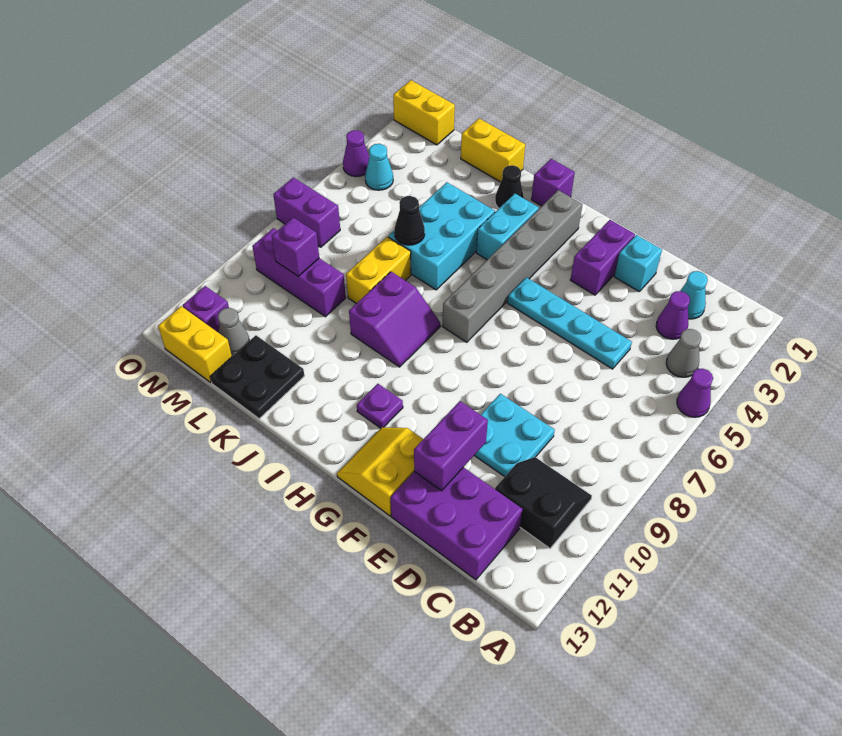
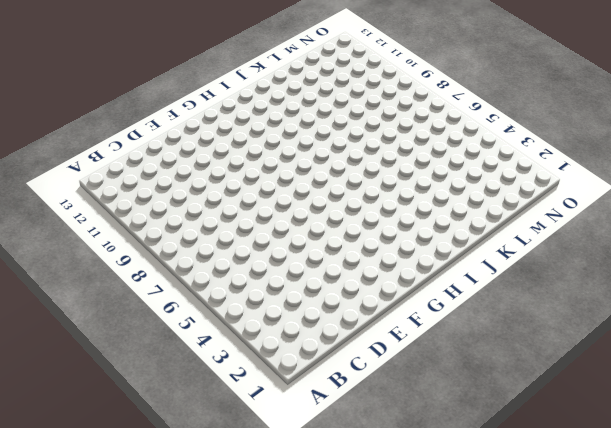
none -> purple cone A5 level 1
none -> grey cone B4 level 1
none -> black slope B10:C11 level 1 top 11
none -> cyan cone C2 level 1

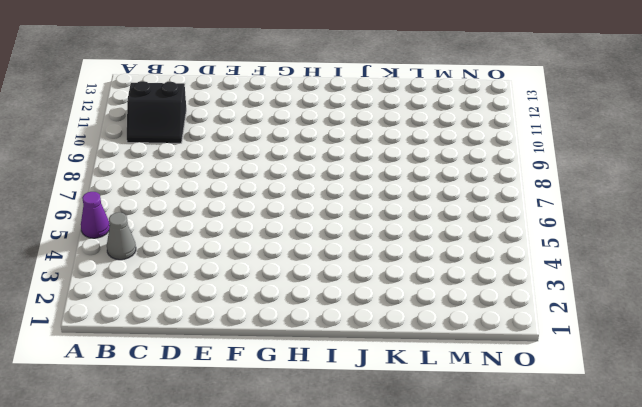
none -> cyan cone C2 level 1
none -> purple cone C3 level 1
none -> purple brick C12:E13 level 1
none -> cyan plate D5:G5 level 1

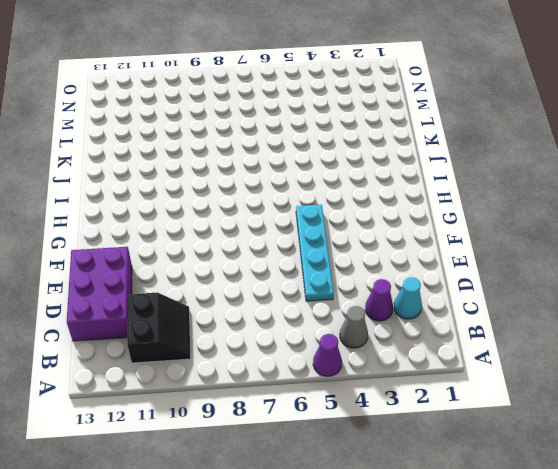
none -> cyan plate D9:E10 level 1
none -> cyan brick E2 level 1
none -> purple brick F2:F3 level 1
none -> yellow slope F12:G13 level 1 top F

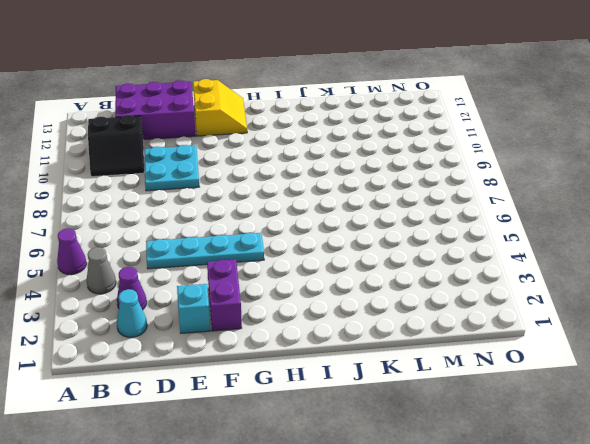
none -> grey brick H2:H7 level 1
none -> purple plate H11 level 1
none -> purple brick I1 level 1
none -> cyan brick I3:I4 level 1

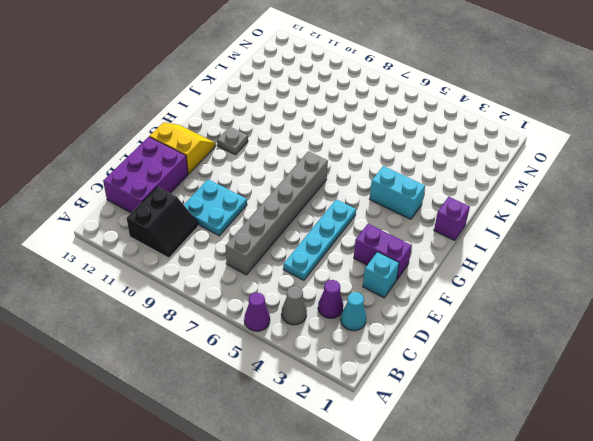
grey brick C7:H7 level 1 -> grey brick H2:H7 level 1
grey plate H11 level 1 -> purple plate H11 level 1
none -> purple slope I8:J9 level 1 top J
none -> black cone J2 level 1
none -> cyan brick J4:K6 level 1
none -> yellow brick K1:L1 level 1

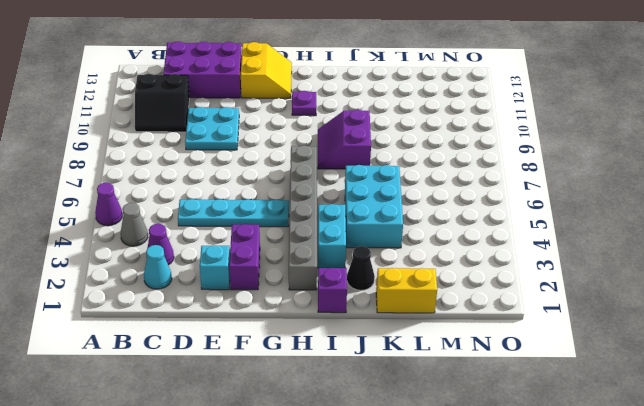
none -> yellow brick K7:K8 level 1
none -> black plate K12:L13 level 1
none -> purple brick L9:N9 level 1
none -> grey cone M12 level 1

